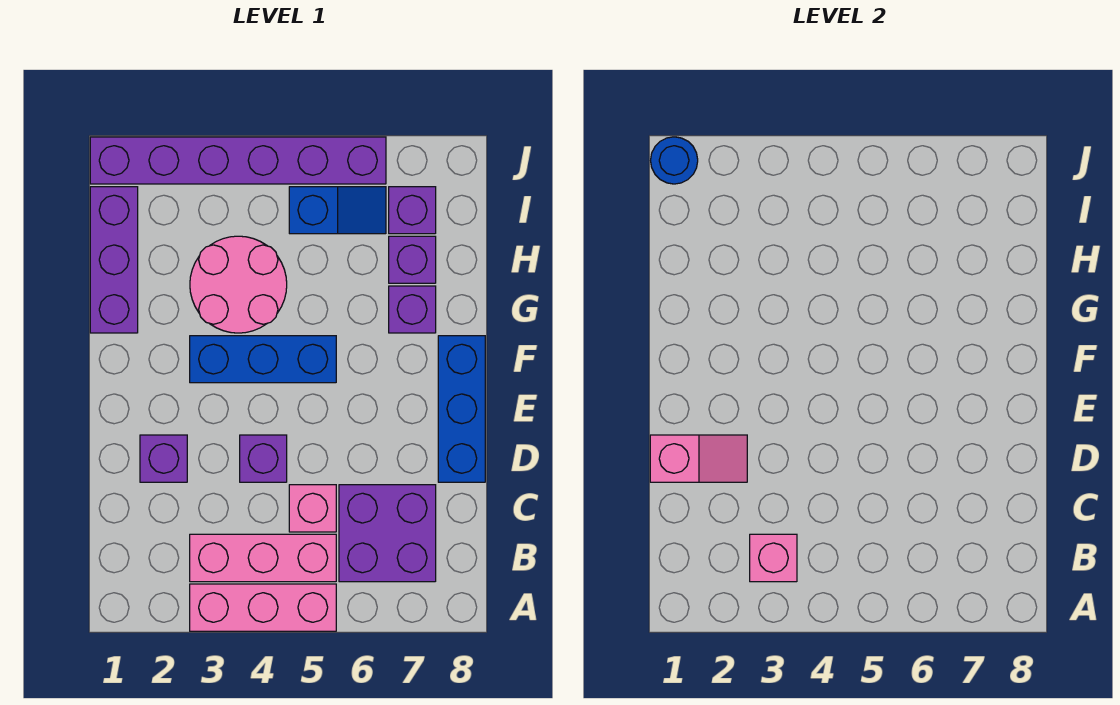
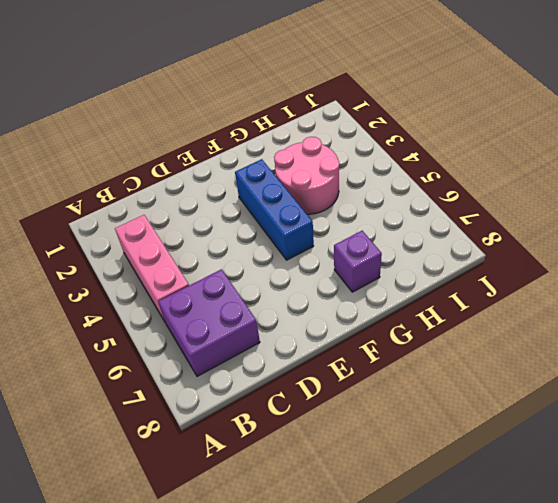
none -> pink brick A3:A5 level 1
none -> pink brick C5 level 1
none -> purple brick D2 level 1

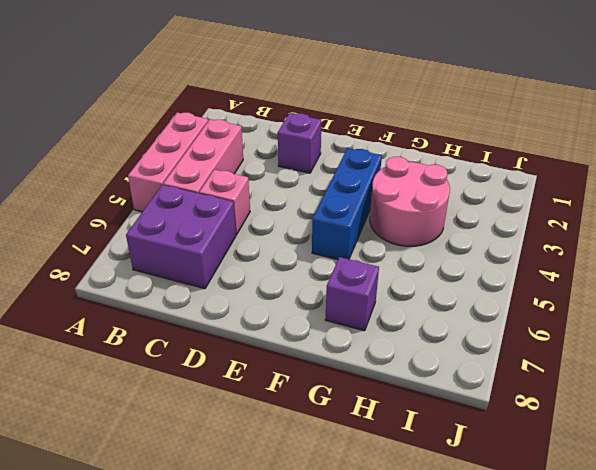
none -> purple brick D4 level 1
none -> blue brick D8:F8 level 1
none -> purple brick G1:I1 level 1

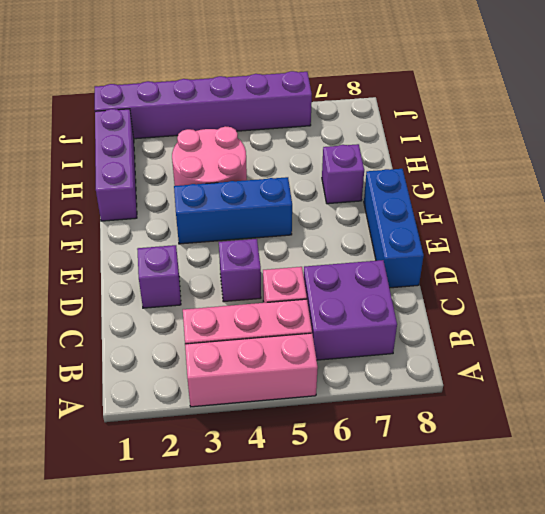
none -> purple brick H7 level 1
none -> blue slope I5:I6 level 1 top 5
none -> purple brick I7 level 1

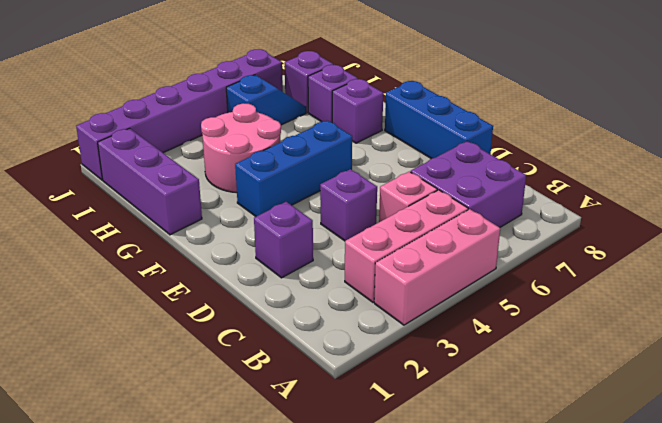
none -> pink brick B3 level 2
none -> pink slope D1:D2 level 2 top 1
none -> blue round brick J1 level 2

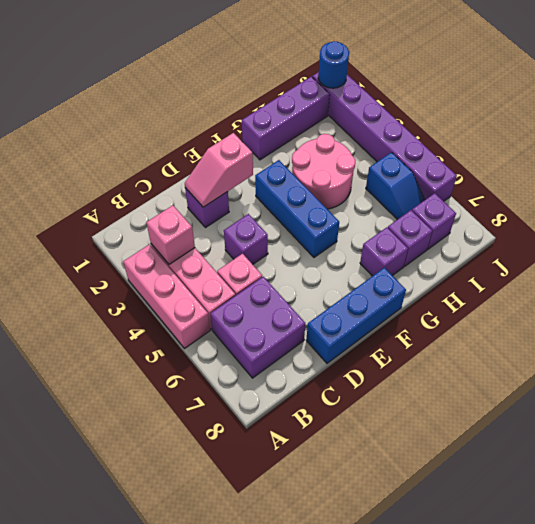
pink slope D2:E2 level 2 top E -> pink slope D1:D2 level 2 top 1

